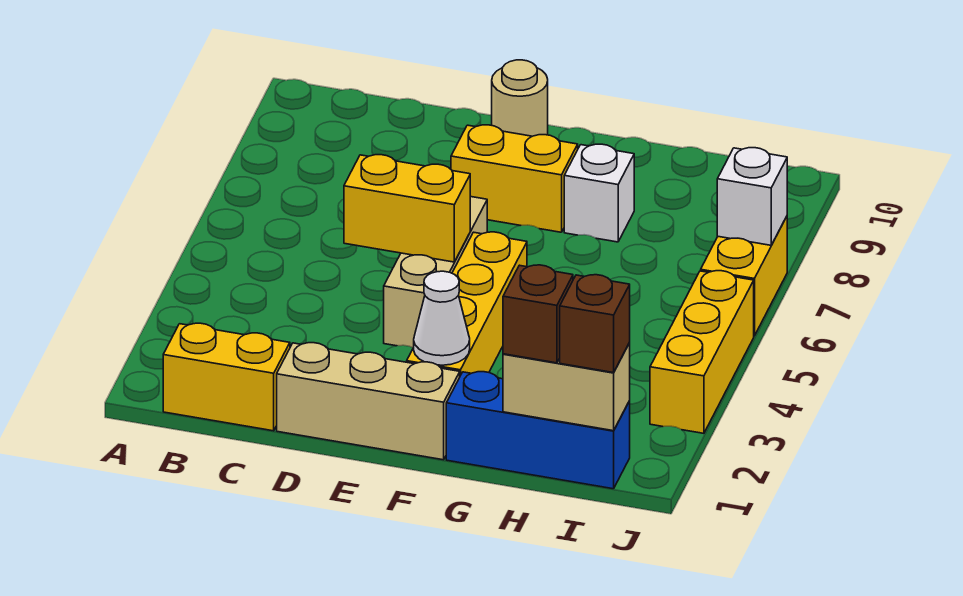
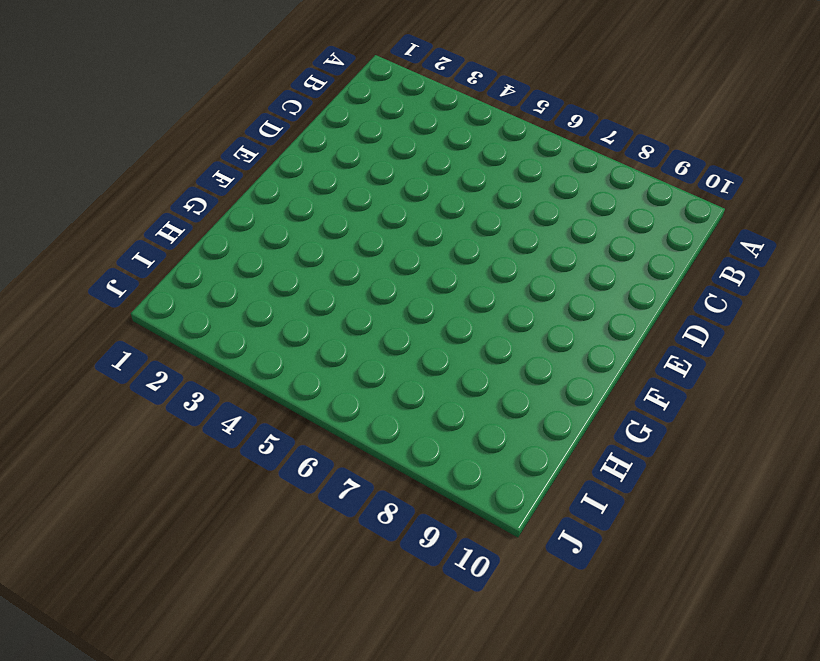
none -> yellow brick B1:C1 level 1
none -> tan brick D1:F1 level 1
none -> tan brick E4:E6 level 1

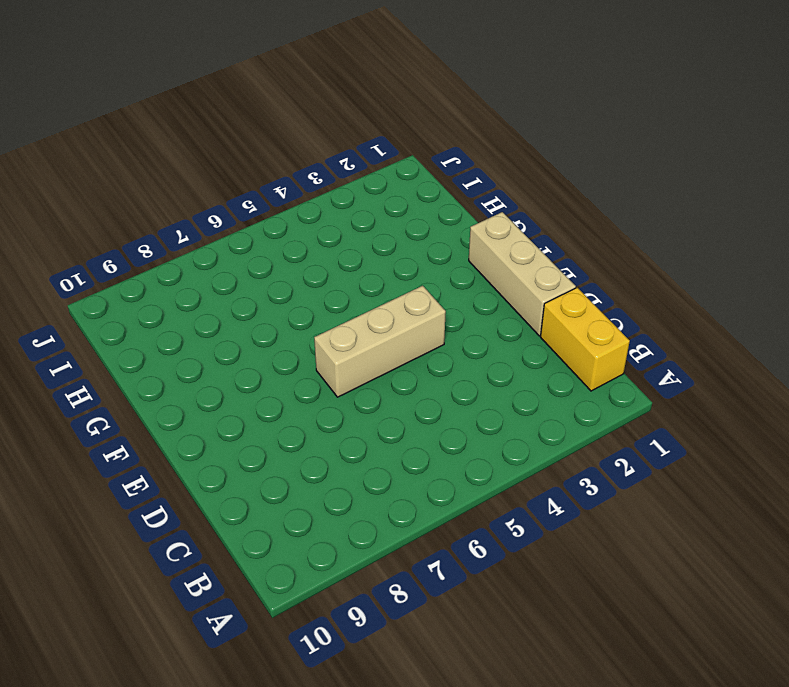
none -> yellow brick E8:F8 level 1
none -> tan round brick E10 level 1
none -> yellow brick F2:F5 level 1

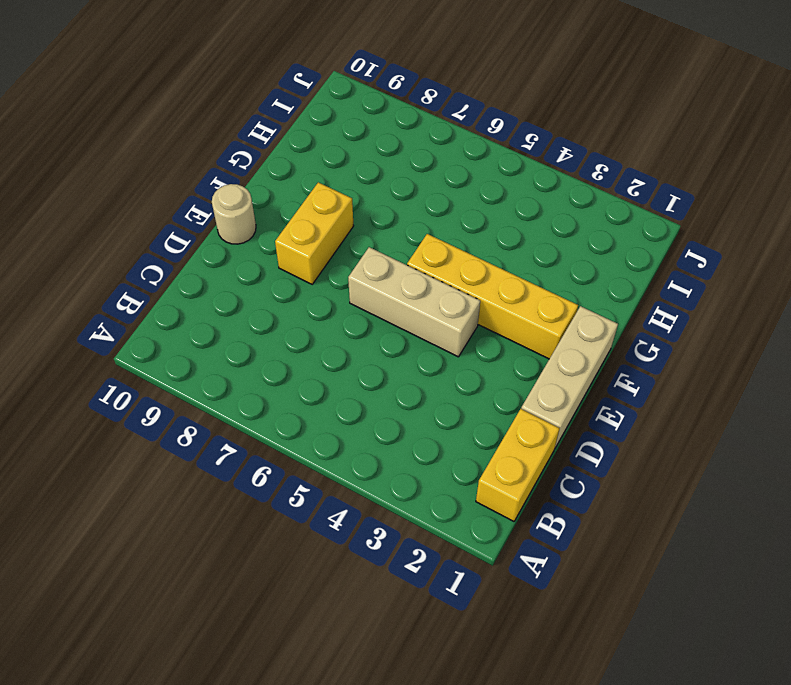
none -> blue brick G1:I1 level 1
none -> white brick G8 level 1
none -> yellow brick J3:J5 level 1

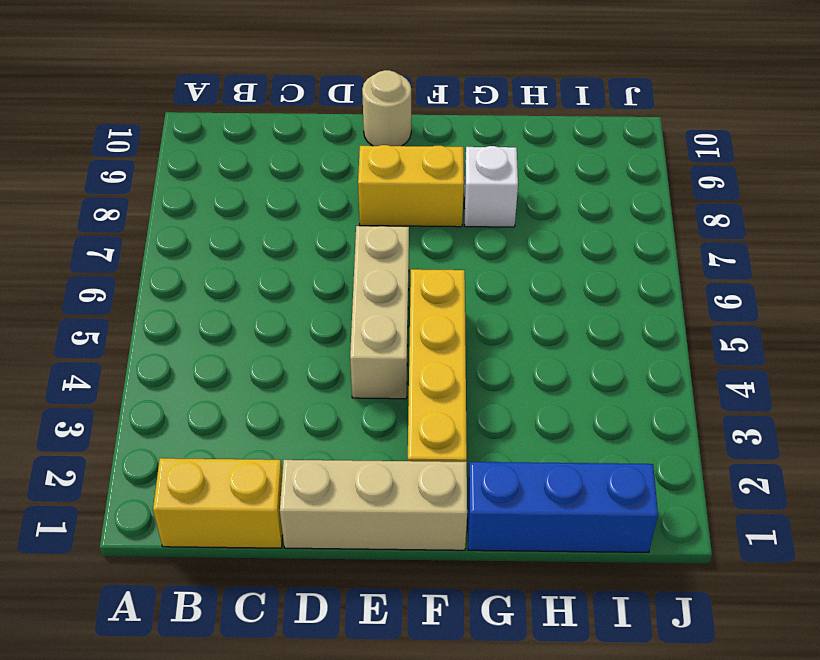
none -> yellow brick J3:J5 level 1
none -> yellow brick J6:J7 level 1
none -> yellow brick D5:E5 level 2

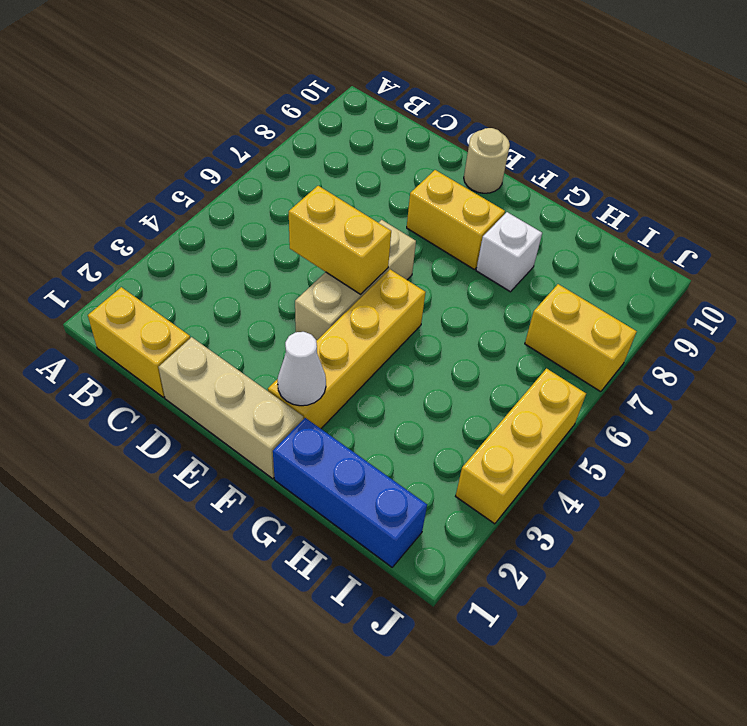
yellow brick I7:J7 level 1 -> yellow brick J6:J7 level 1
none -> tan brick H1:I1 level 2
none -> white brick J7 level 2
none -> brown brick H1 level 3

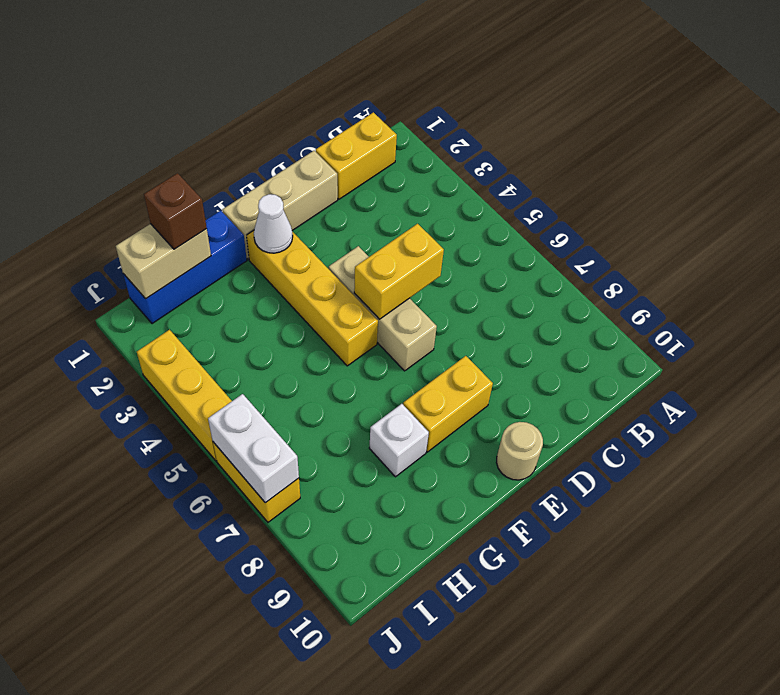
white brick J6:J7 level 2 -> white brick J7 level 2
none -> brown brick I1 level 3

